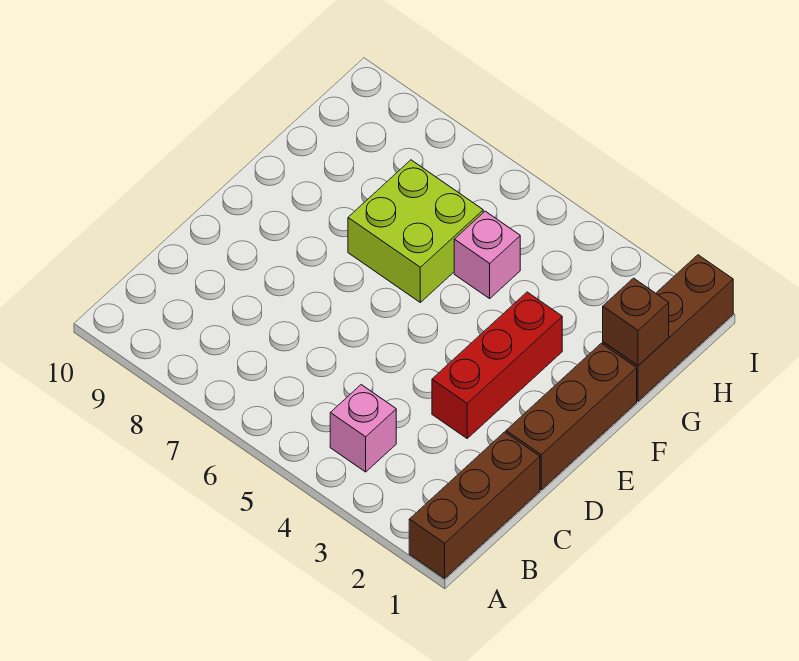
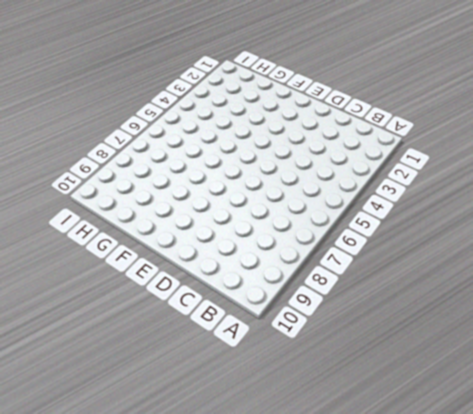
none -> brown brick A1:C1 level 1
none -> pink brick B4 level 1

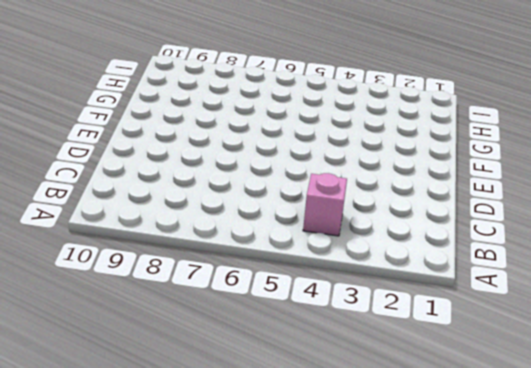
none -> brown brick A1:C1 level 1
none -> brown brick D1:F1 level 1

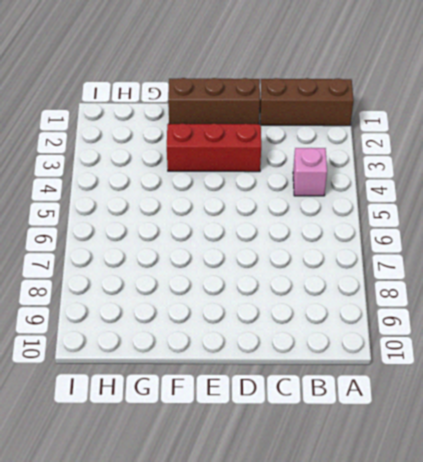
none -> lime brick F6:G7 level 1
none -> brown brick G1:I1 level 1

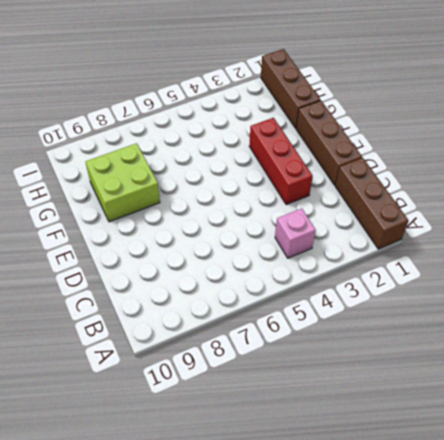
lime brick F8:G9 level 1 -> lime brick F6:G7 level 1
none -> pink brick G5 level 1
none -> brown brick G1 level 2

